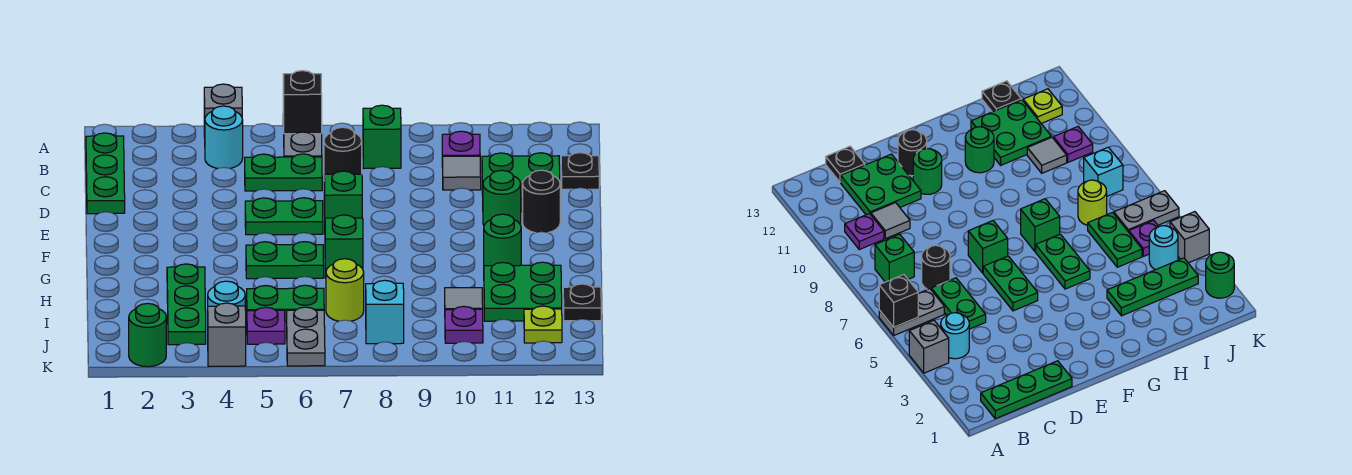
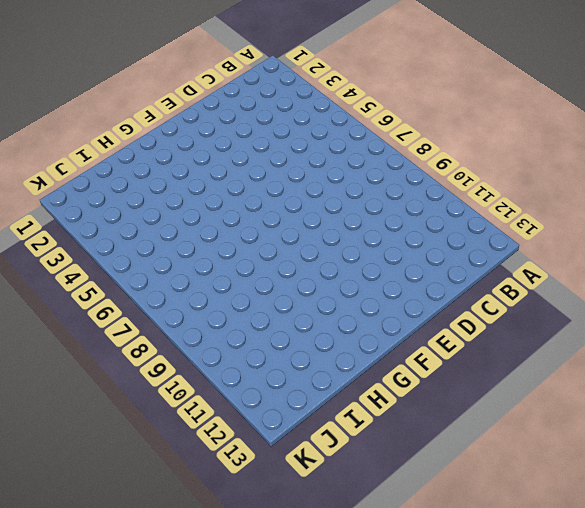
none -> grey brick A4 level 1
none -> grey plate A6:B6 level 1
none -> green plate B1:D1 level 1
none -> cyan round brick B4 level 1

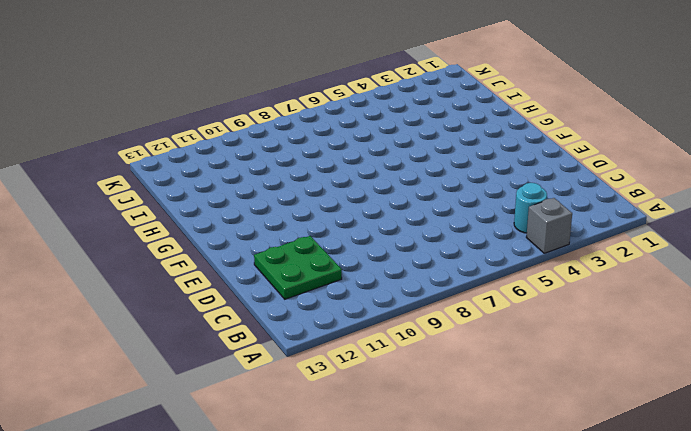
none -> grey plate A6:B6 level 1
none -> green plate B1:D1 level 1
none -> green brick B8 level 1
none -> purple plate B10 level 1

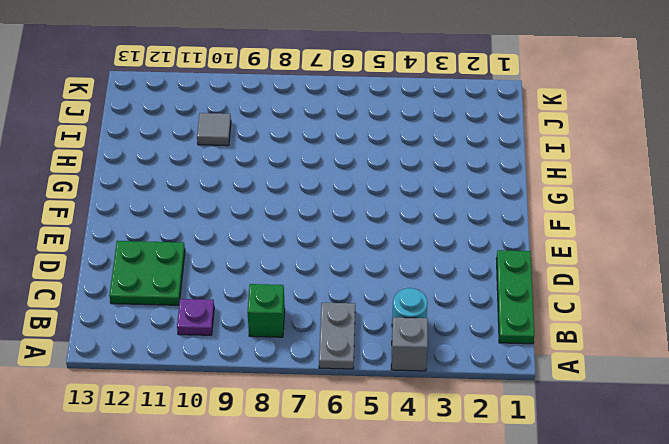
none -> green plate C5:C6 level 1
none -> black round brick C7 level 1
none -> grey tile C10 level 1
none -> black plate C13 level 1

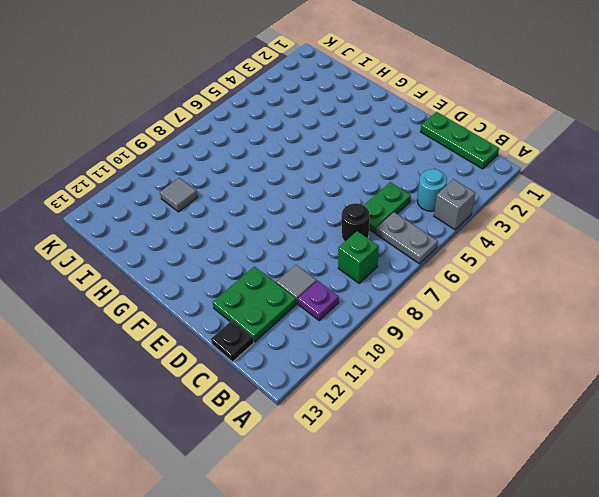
none -> green plate E5:E6 level 1
none -> green brick E7 level 1
none -> green round brick E11 level 1
none -> black round brick E12 level 1

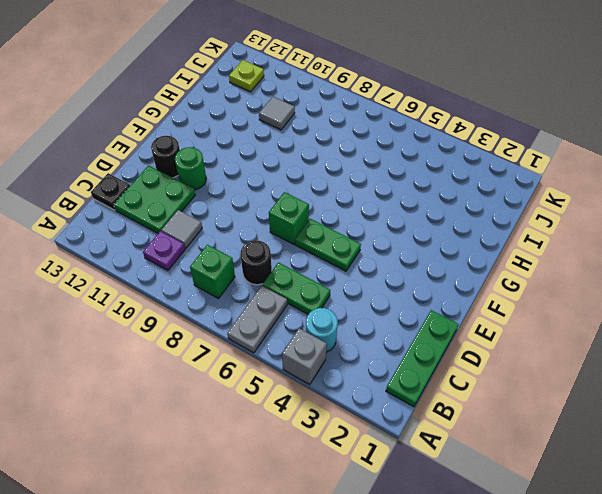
none -> green plate G5:G6 level 1
none -> green brick G7 level 1
none -> green round brick G11 level 1
none -> green plate H3:J3 level 1

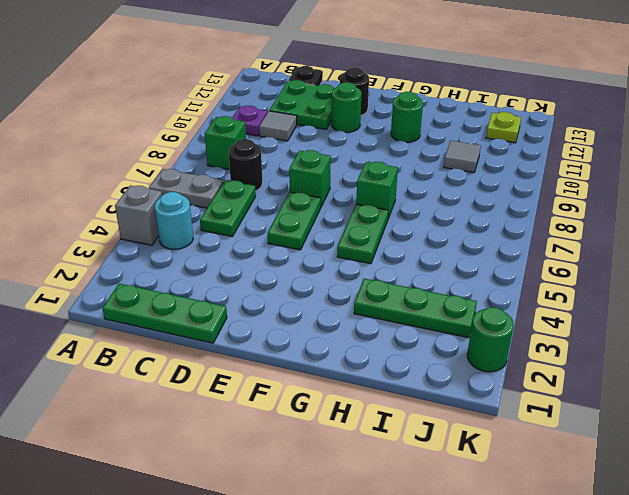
none -> green plate H11:I12 level 1
none -> green plate I5:I6 level 1
none -> lime round brick I7 level 1
none -> black plate I13 level 1

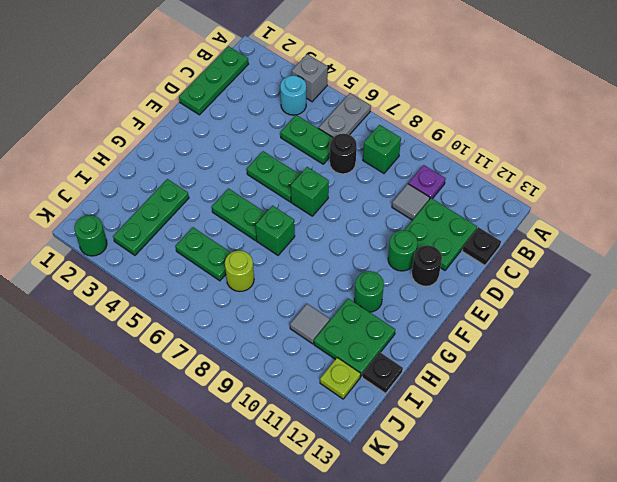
none -> cyan round brick J4 level 1
none -> purple plate J5 level 1
none -> grey plate J6:K6 level 1
none -> cyan brick J8 level 1

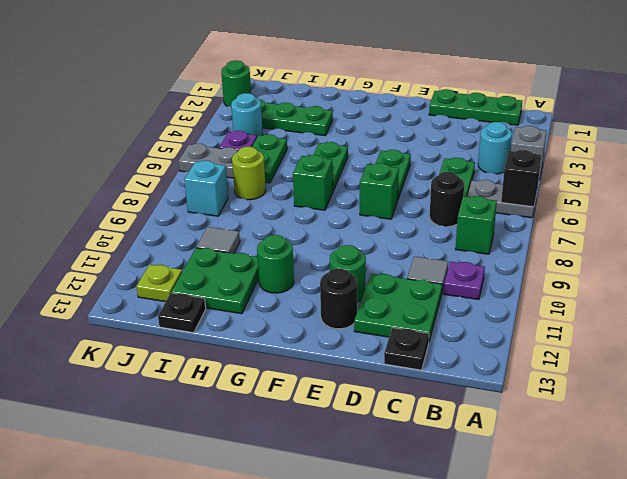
none -> purple plate J10 level 1
none -> grey brick K4 level 1

